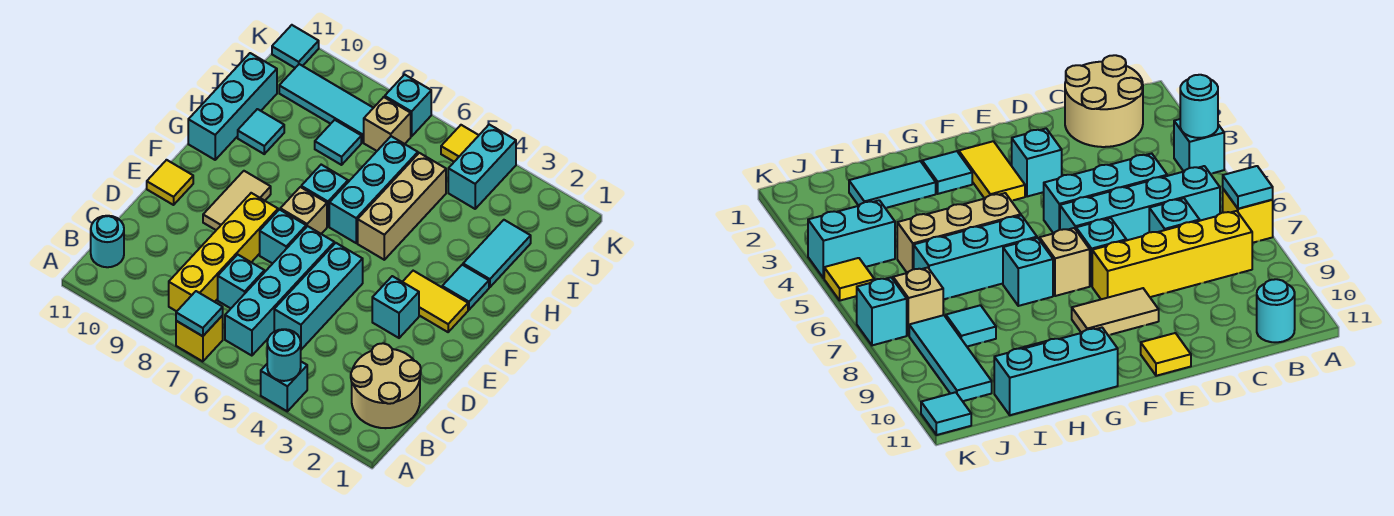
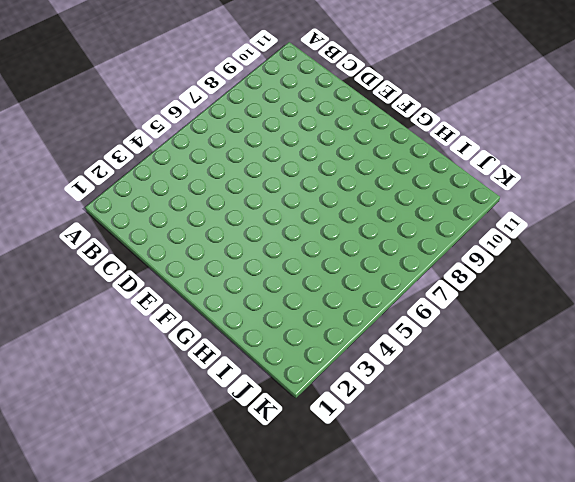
none -> cyan brick A4 level 1
none -> yellow brick A7 level 1
none -> tan round brick B1:C2 level 1
none -> cyan brick B6:E6 level 1

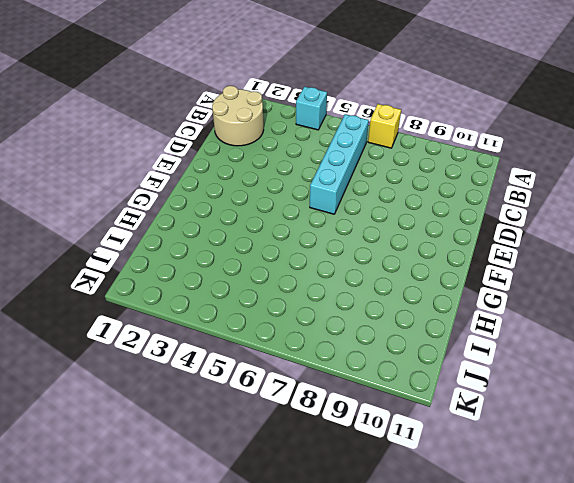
none -> yellow brick B8:E8 level 1
none -> cyan round brick B11 level 1
none -> cyan brick C5:E5 level 1
none -> cyan brick C7 level 1

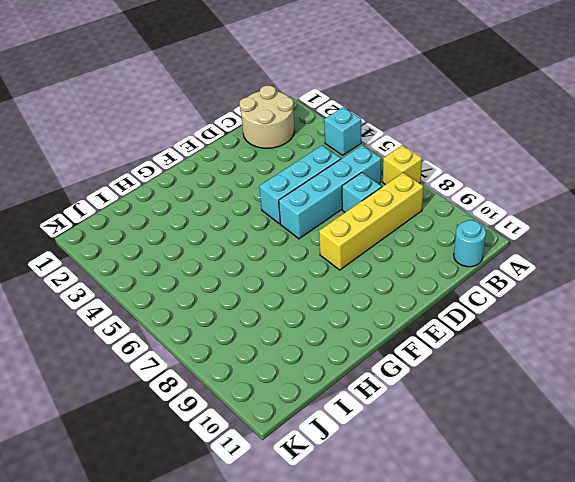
none -> cyan brick E3 level 1
none -> cyan brick E7 level 1
none -> tan tile E9:F9 level 1
none -> yellow tile E11 level 1

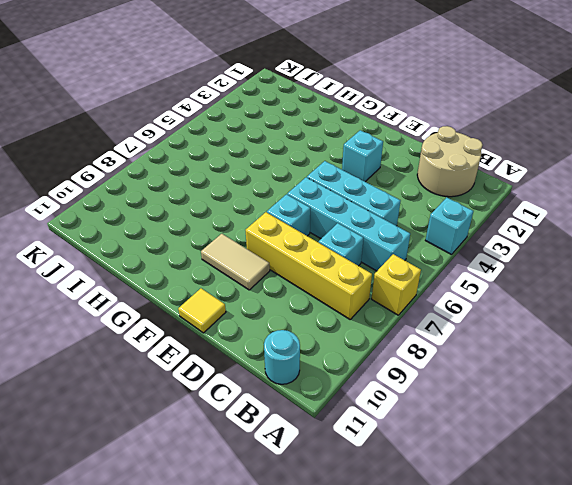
none -> yellow tile F2:F3 level 1
none -> tan brick F7 level 1
none -> cyan tile G2 level 1
none -> tan brick G5:I5 level 1

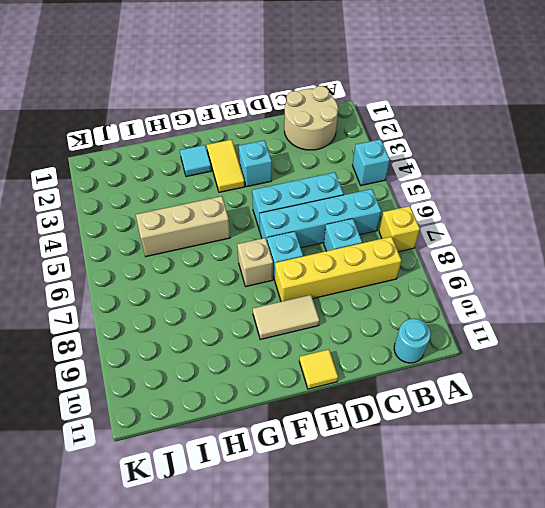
none -> cyan brick G6:I6 level 1
none -> cyan brick G7 level 1
none -> cyan brick G11:I11 level 1
none -> cyan tile H2:I2 level 1

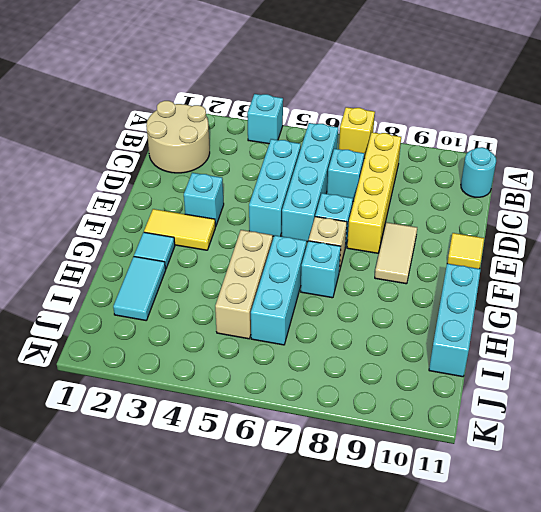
none -> cyan tile H10 level 1
none -> cyan tile I8 level 1
none -> cyan brick J4:K4 level 1
none -> tan brick J7 level 1

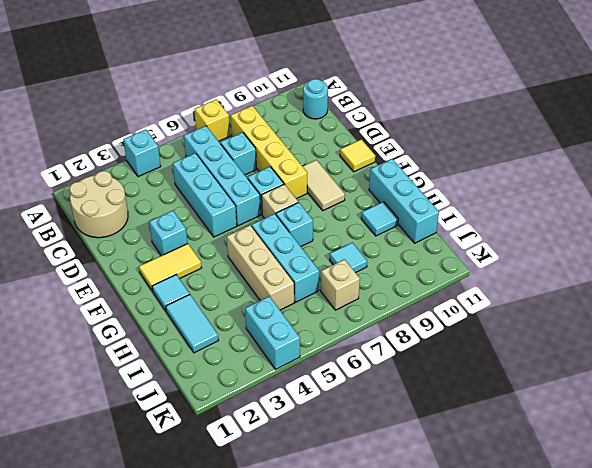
none -> cyan tile J8:J10 level 1
none -> yellow tile K5 level 1
none -> cyan brick K7 level 1
none -> cyan tile K11 level 1

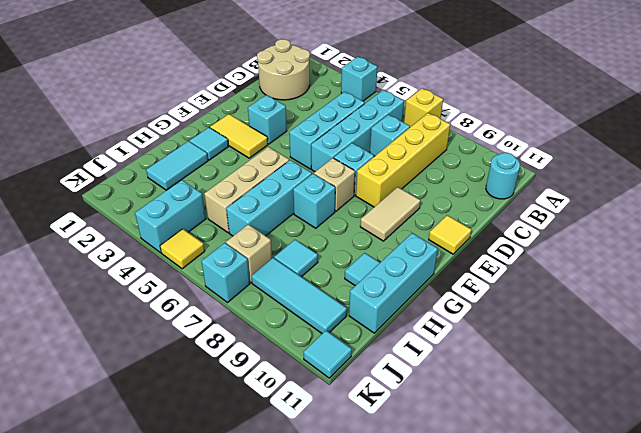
none -> cyan round brick A4 level 2
none -> cyan tile A7 level 2

